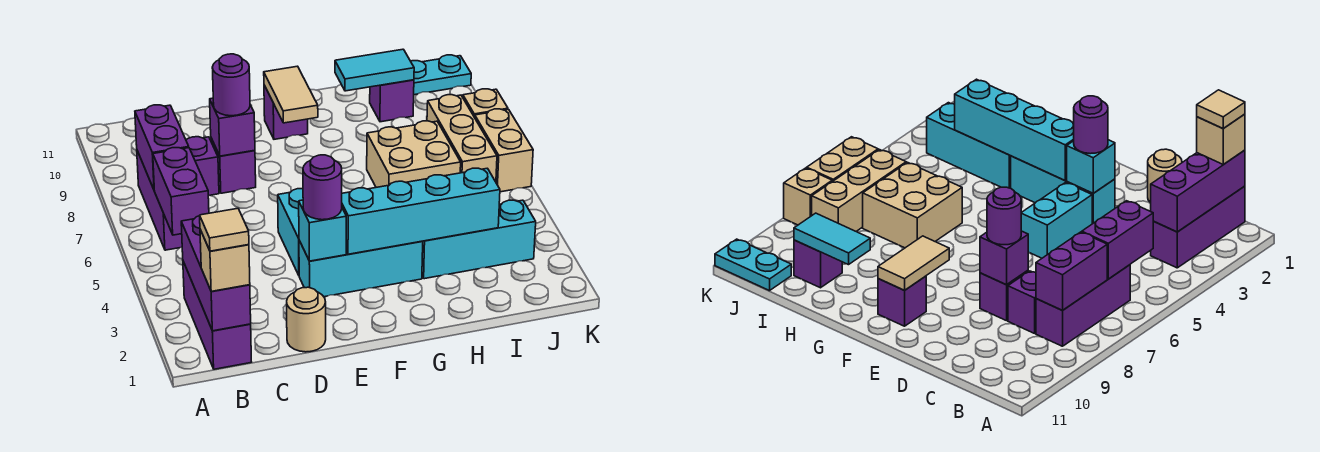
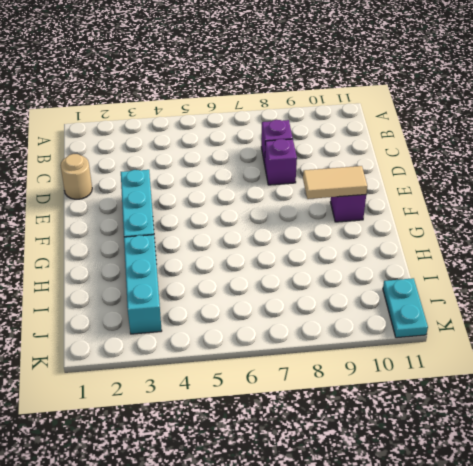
none -> purple brick B1:B3 level 1
none -> purple brick B6:B8 level 1
none -> cyan brick E4:E5 level 1

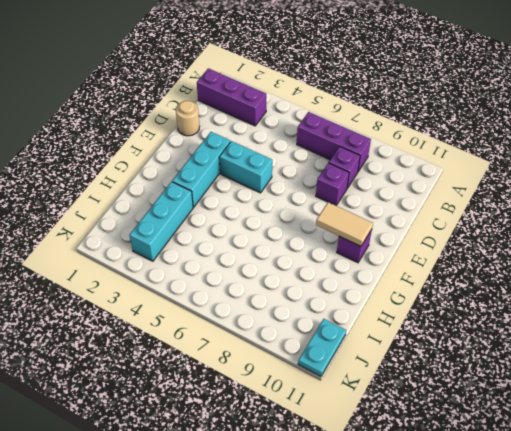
none -> tan brick H6:I7 level 1
none -> purple brick I10 level 1
none -> tan brick J6:J8 level 1

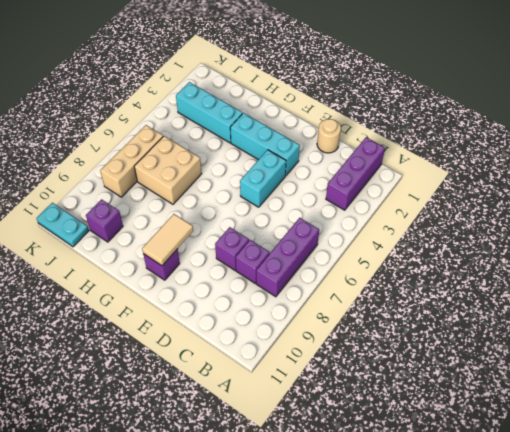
none -> tan brick K6:K7 level 1
none -> tan brick K8 level 1
none -> purple brick B1:B3 level 2

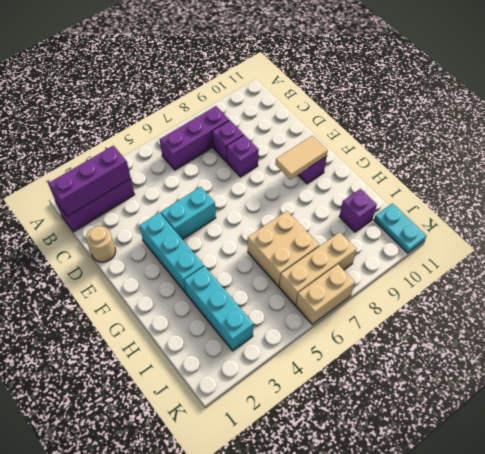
none -> tan brick K8 level 1
none -> purple brick B5:B6 level 2
none -> purple brick B7:B8 level 2

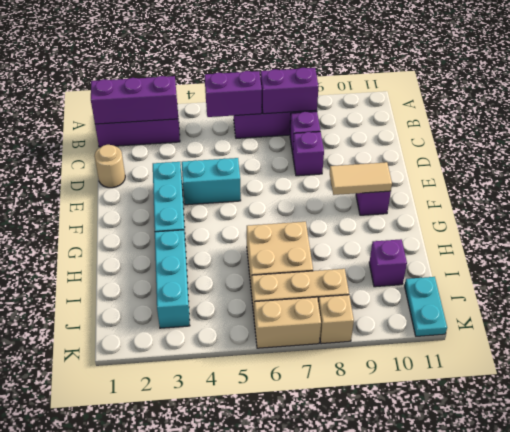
none -> purple brick D8 level 2
none -> cyan brick E3 level 2
none -> cyan brick F3:I3 level 2

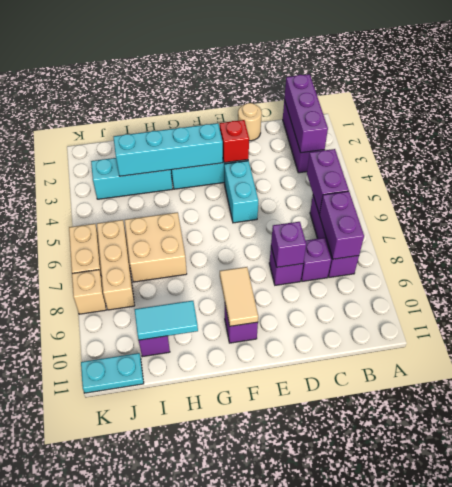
red brick E3 level 2 -> cyan brick E3 level 2
none -> tan brick B1 level 3
none -> purple round brick D8 level 3
none -> purple round brick E3 level 3

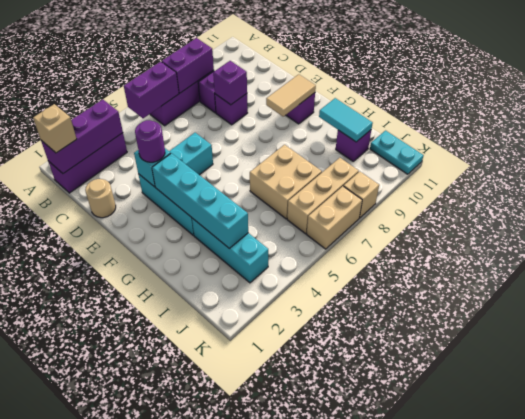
none -> purple round brick D8 level 3
none -> tan tile B1 level 4

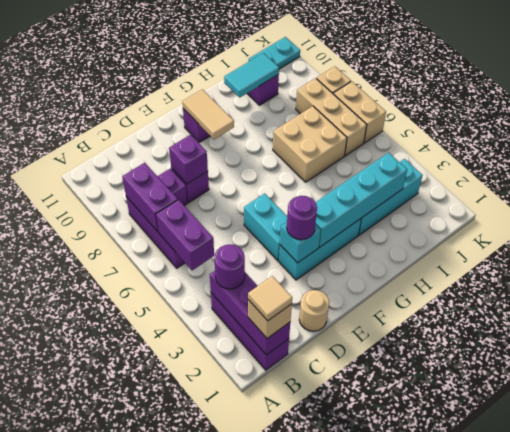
purple round brick B3 level 3 -> purple round brick D8 level 3

